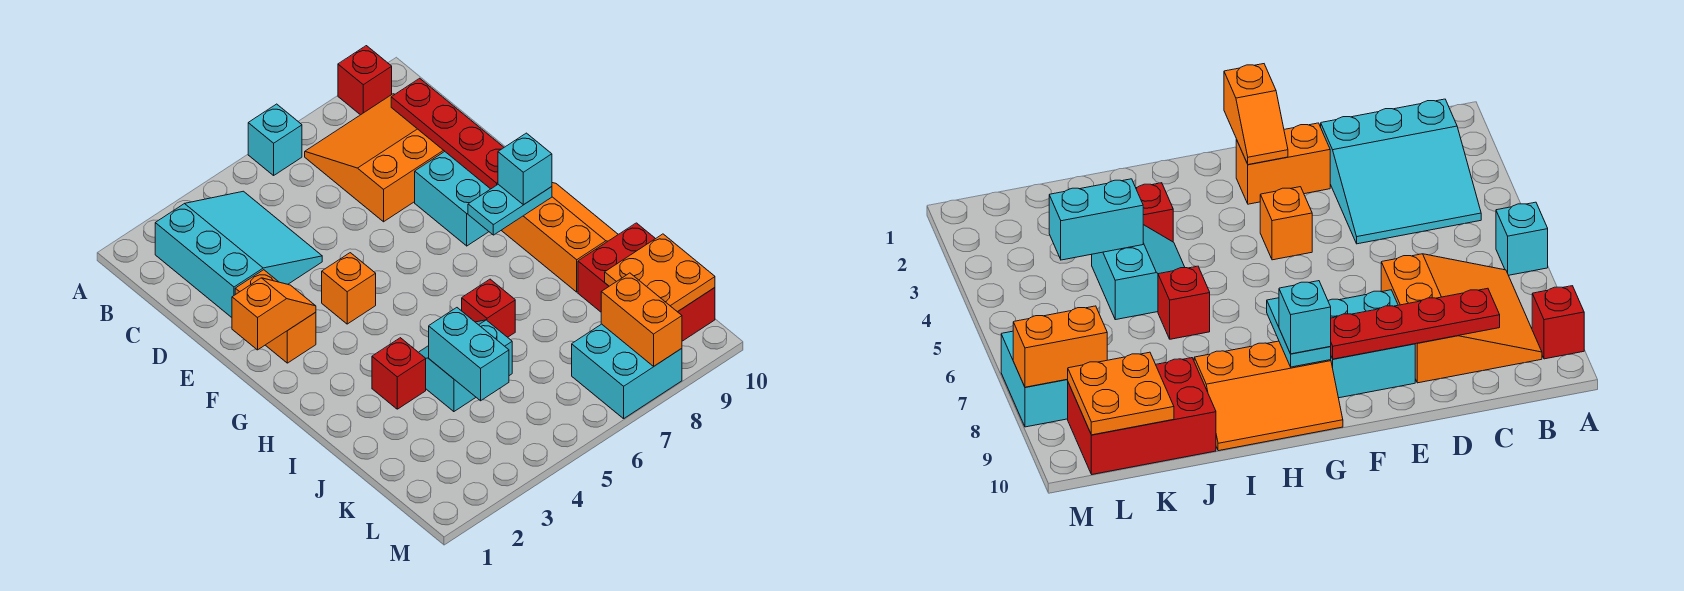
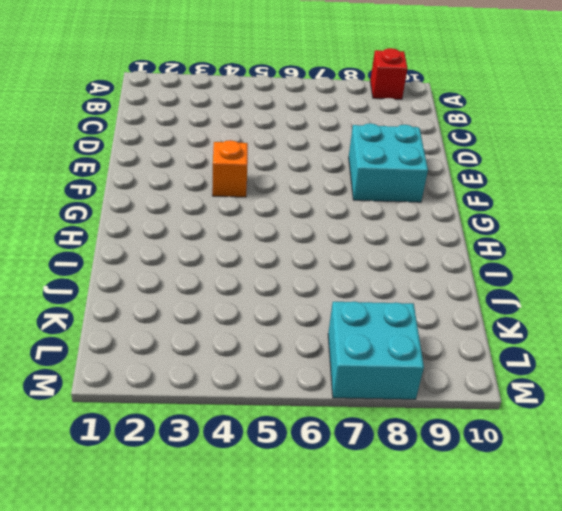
none -> cyan brick A6 level 1
none -> cyan slope B2:D4 level 1 top 2
none -> orange slope B7:D9 level 1 top D

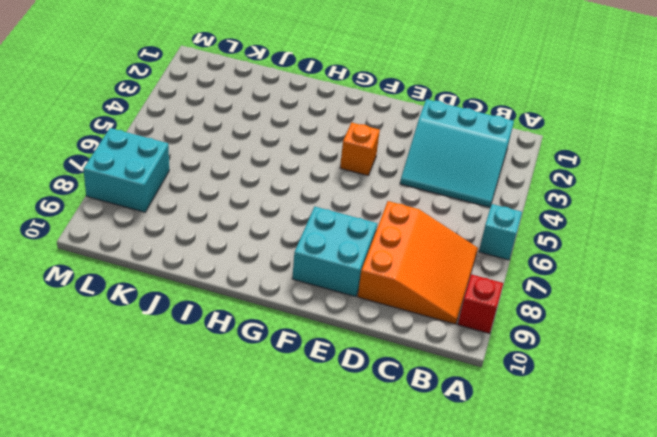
none -> orange brick E2:F2 level 1
none -> orange slope G9:I10 level 1 top 9
none -> red brick I3 level 1

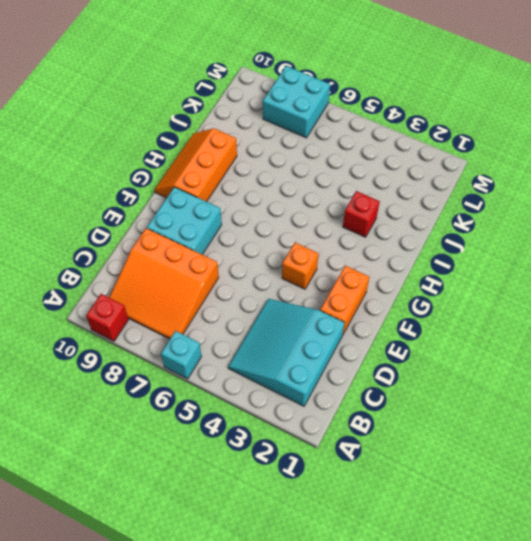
none -> cyan slope I4:J5 level 1 top J
none -> red brick I6 level 1
none -> red brick J9:L10 level 1

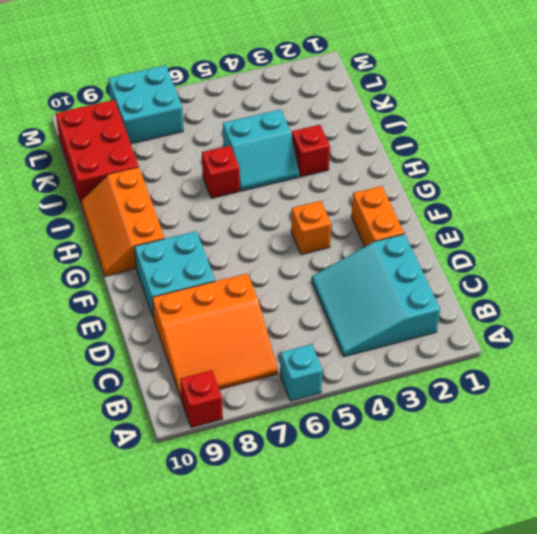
none -> red plate C9:F9 level 2
none -> orange slope F1:F2 level 2 top 1
none -> cyan plate G8:G9 level 2

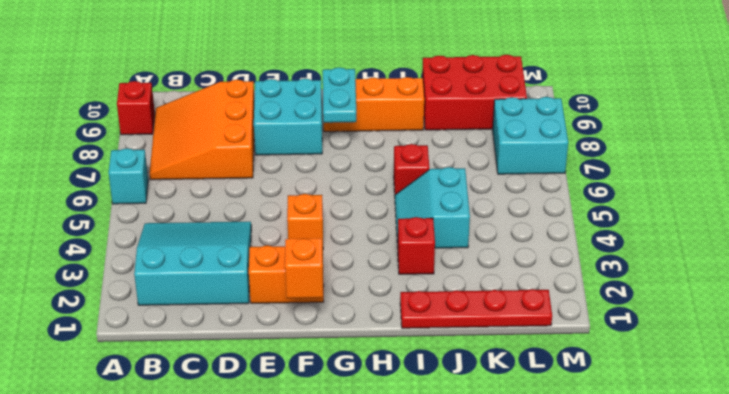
red plate I1:L1 level 1 -> red plate C9:F9 level 2
none -> cyan brick J4:K4 level 2
none -> orange plate K9:L10 level 2
none -> orange brick L8:M8 level 2

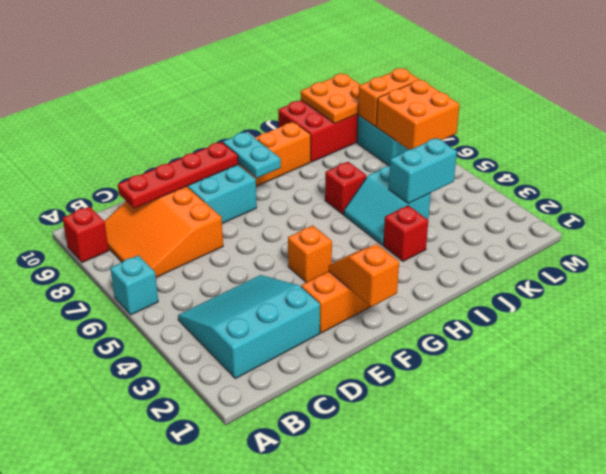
orange brick L6:M7 level 2 -> none
none -> cyan brick G9 level 3

